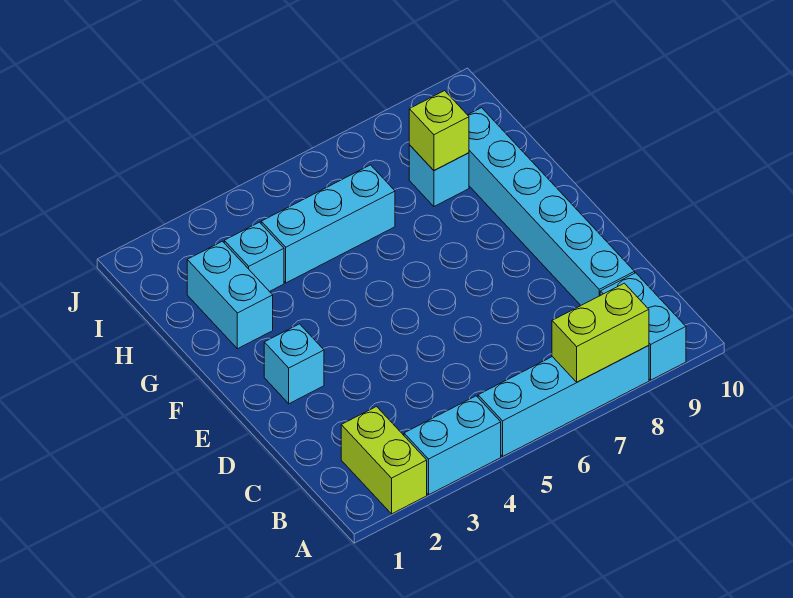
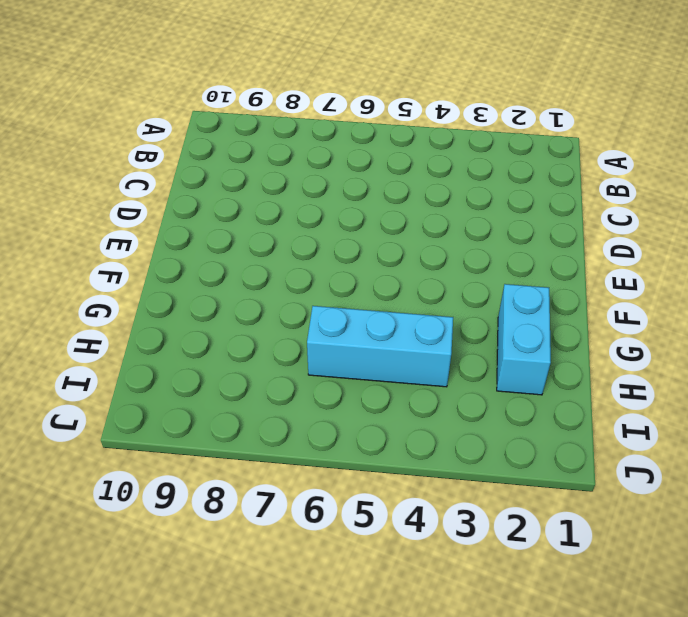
none -> lime brick A2:B2 level 1
none -> cyan brick A3:A4 level 1
none -> cyan brick A5:A8 level 1

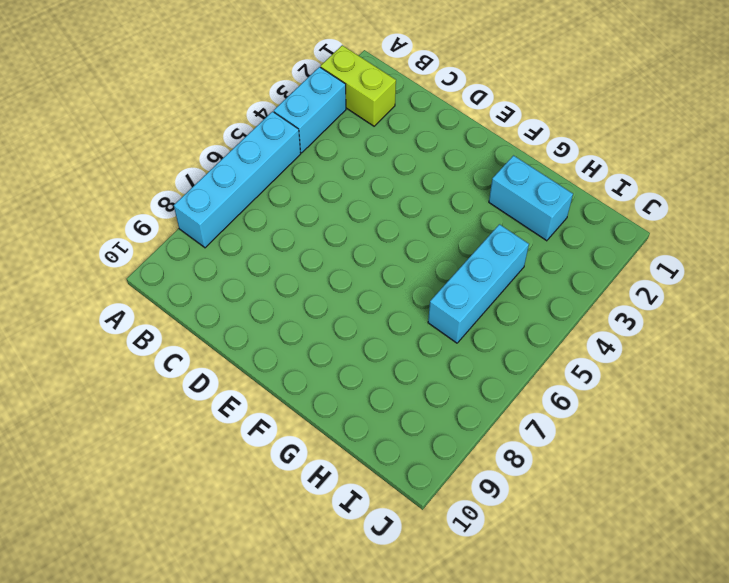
none -> cyan brick A9:B9 level 1
none -> cyan brick C9:H9 level 1
none -> cyan brick E2 level 1

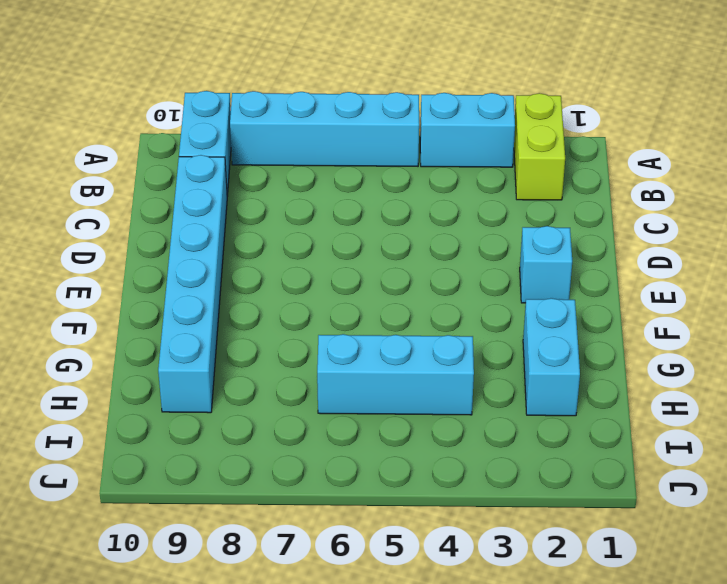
none -> cyan brick H3 level 1
none -> cyan brick H8 level 1
none -> lime brick A7:A8 level 2

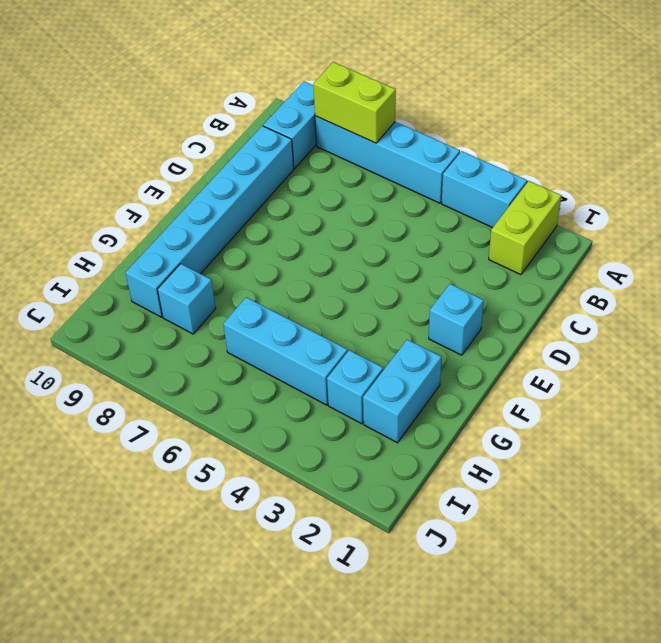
none -> lime brick H8 level 2

